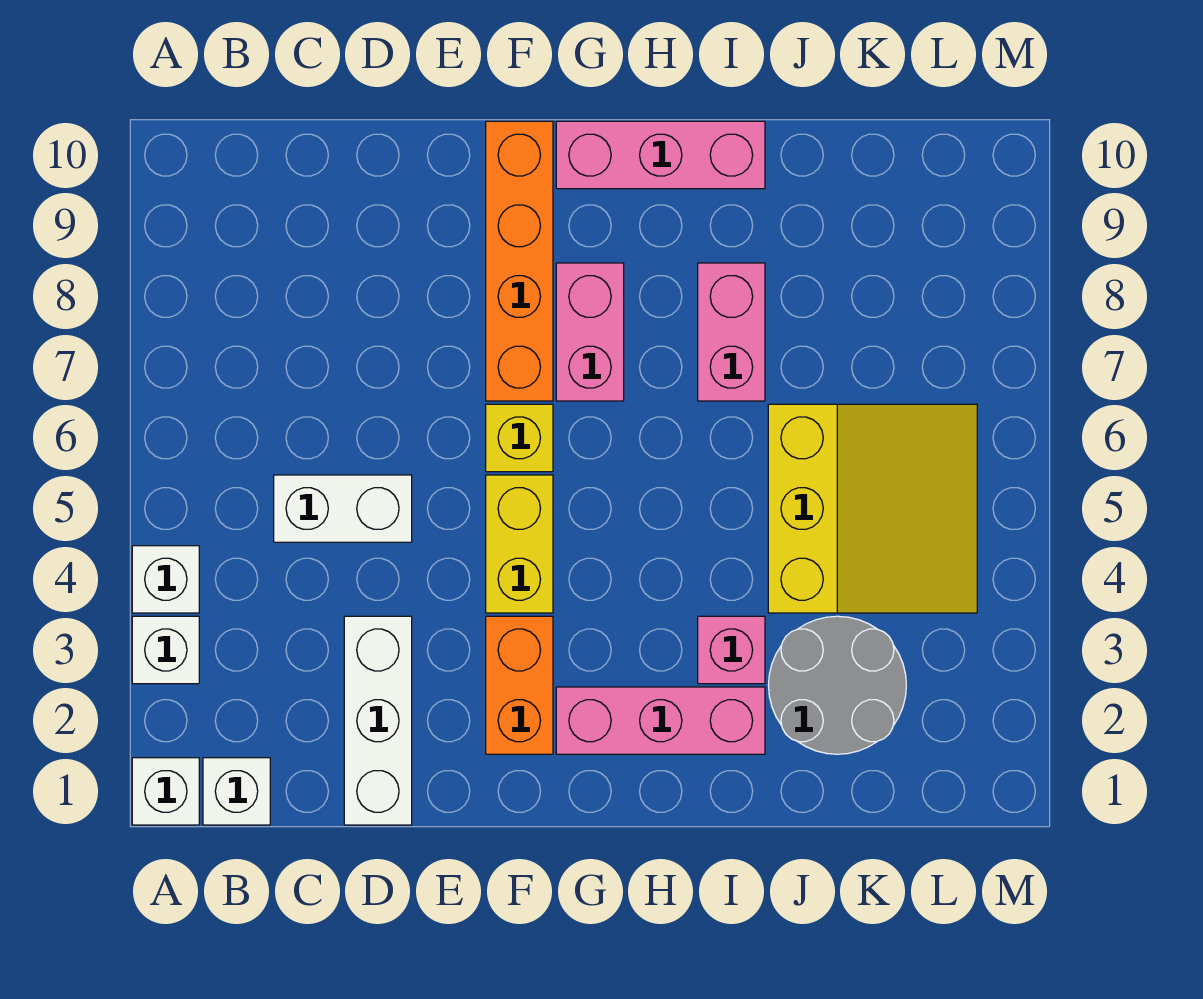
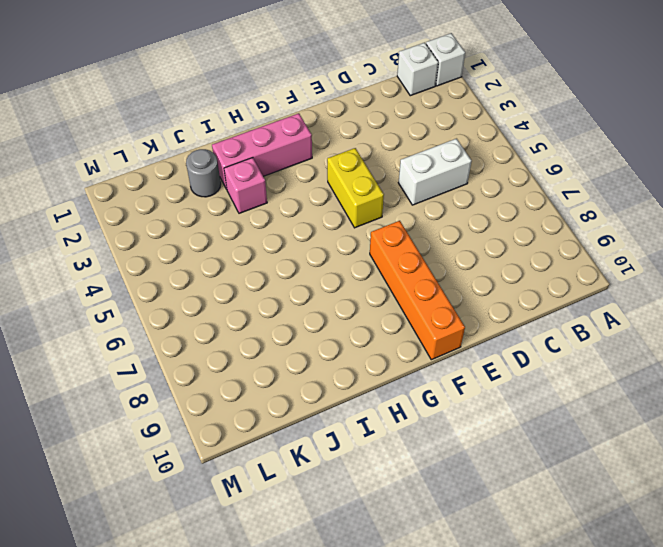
grey round brick J2 level 1 -> grey round brick J2:K3 level 1
none -> white brick A3 level 1
none -> white brick A4 level 1
none -> white brick D1:D3 level 1

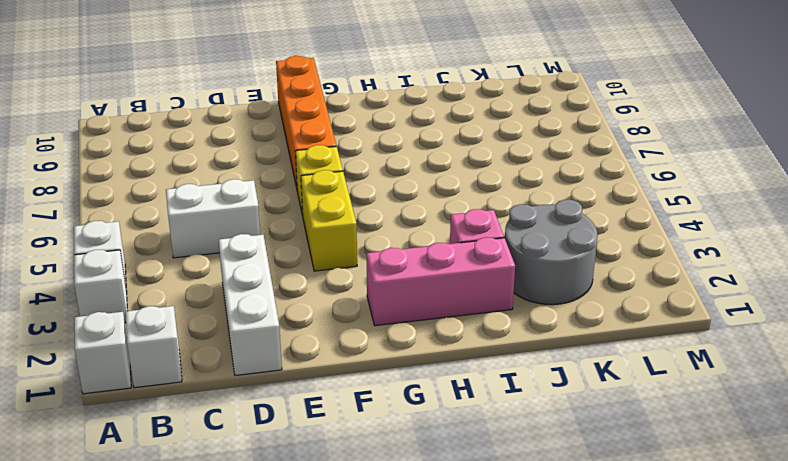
none -> orange brick F2:F3 level 1
none -> pink brick G7:G8 level 1
none -> pink brick G10:I10 level 1

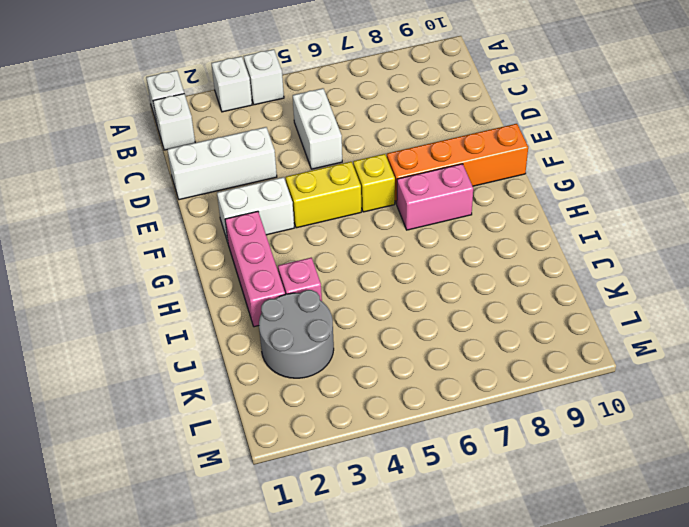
white brick F2:F3 level 1 -> orange brick F2:F3 level 1
none -> pink brick G10:I10 level 1
none -> pink brick I7:I8 level 1
none -> yellow slope J4:L6 level 1 top J

